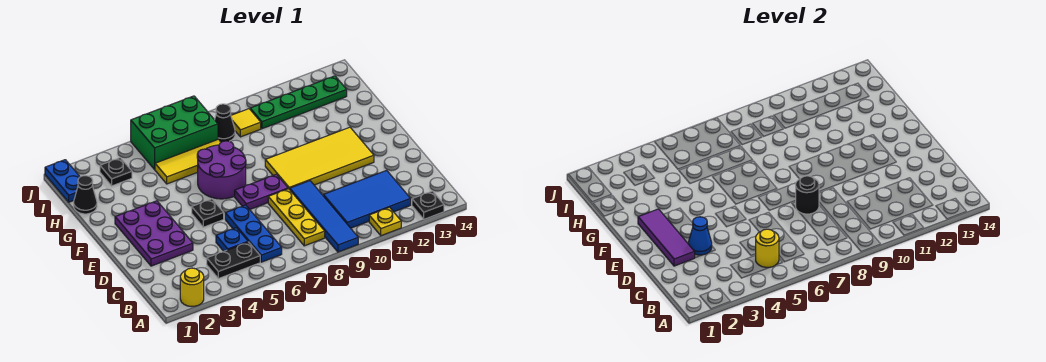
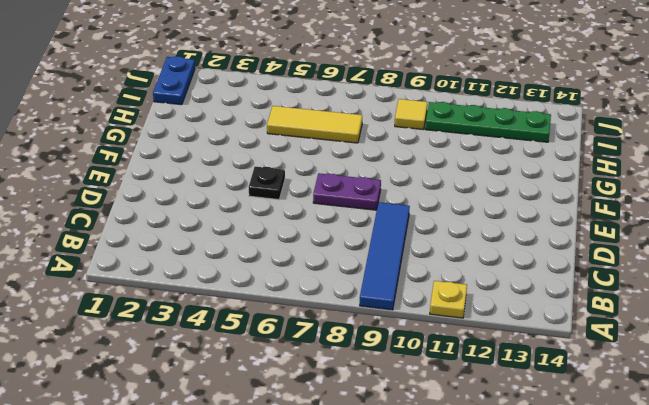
none -> yellow round brick A2 level 1
none -> black plate A13 level 1
none -> black plate B4:B5 level 1

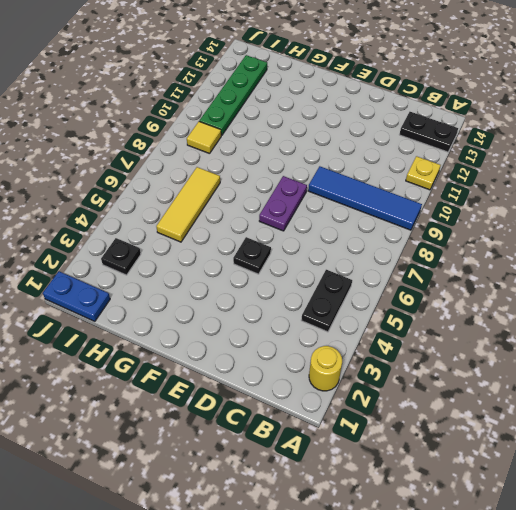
black plate A13:B13 level 1 -> black plate A13 level 1
none -> blue plate B6:D6 level 1
none -> yellow plate B8:D8 level 1
none -> blue tile B10:C12 level 1

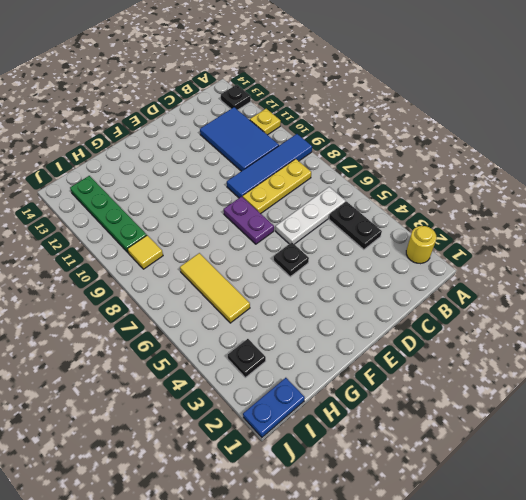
white plate B6:D6 level 1 -> blue plate B6:D6 level 1
none -> blue plate C5 level 1
none -> purple plate D2:F3 level 1
none -> yellow tile E9:F12 level 1

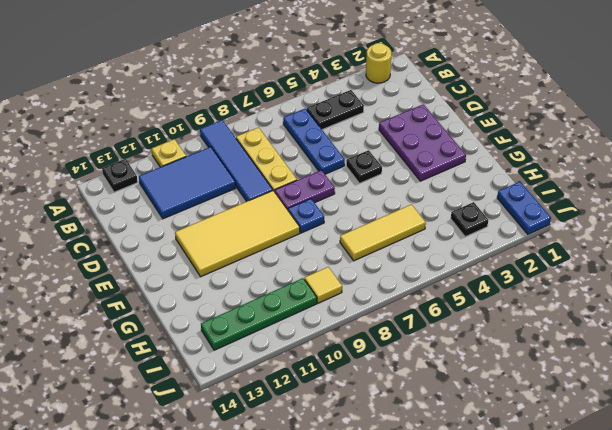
blue plate F8 level 1 -> blue plate C5 level 1
none -> purple round brick F6:G7 level 1
none -> black cone H1 level 1
none -> green brick I5:J7 level 1

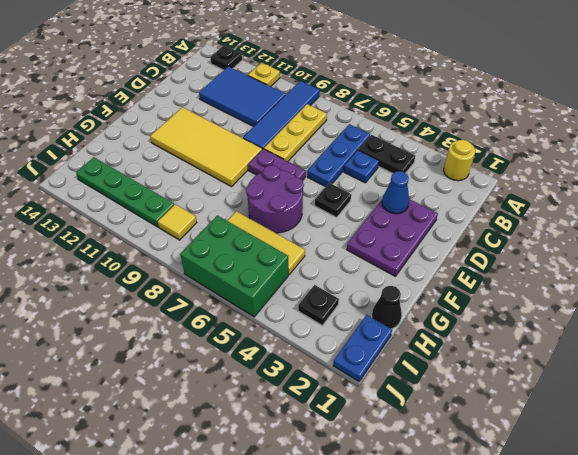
none -> black cone I8 level 1
none -> yellow round brick B5 level 2
none -> purple tile D2:F2 level 2

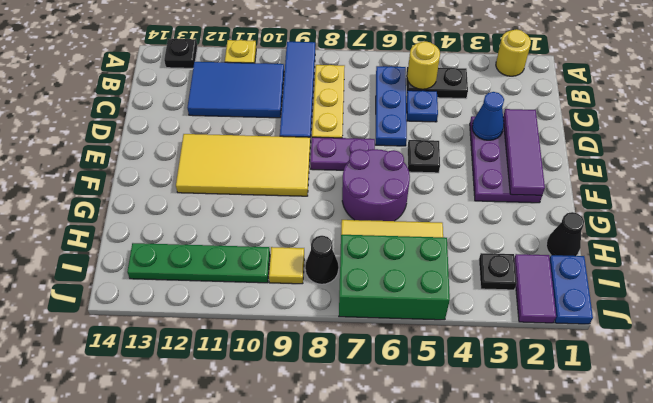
purple tile I2:J2 level 1 -> none
none -> black round brick D8 level 2

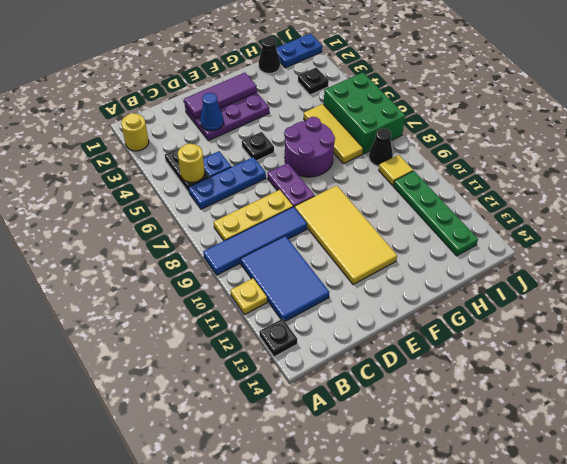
none -> black round brick D8 level 2

